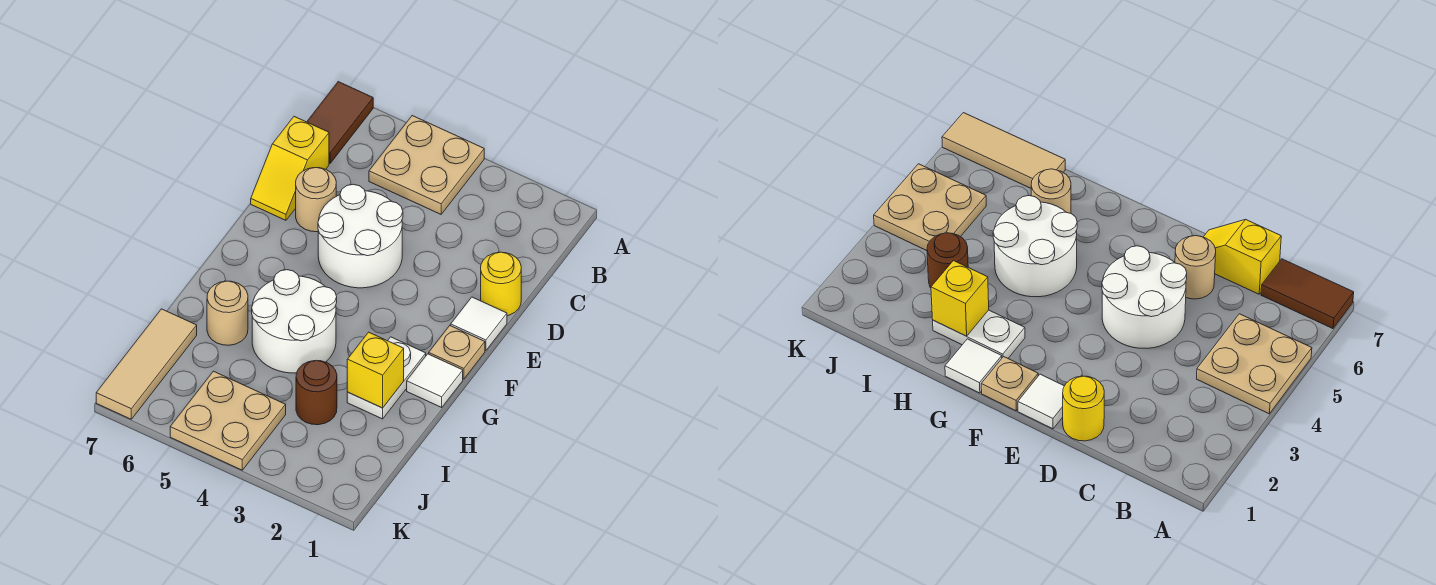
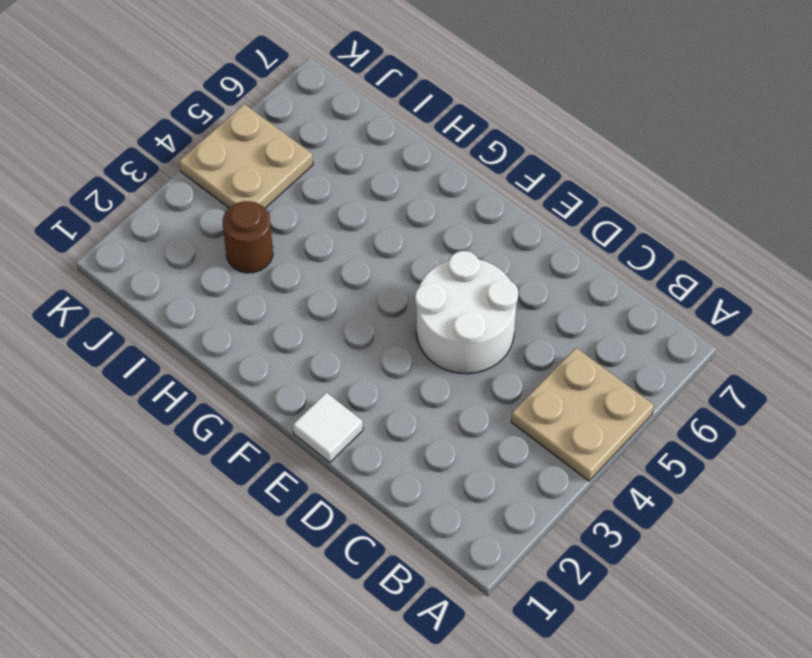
none -> brown tile A7:B7 level 1
none -> yellow slope C7:D7 level 1 top C
none -> yellow round brick D1 level 1

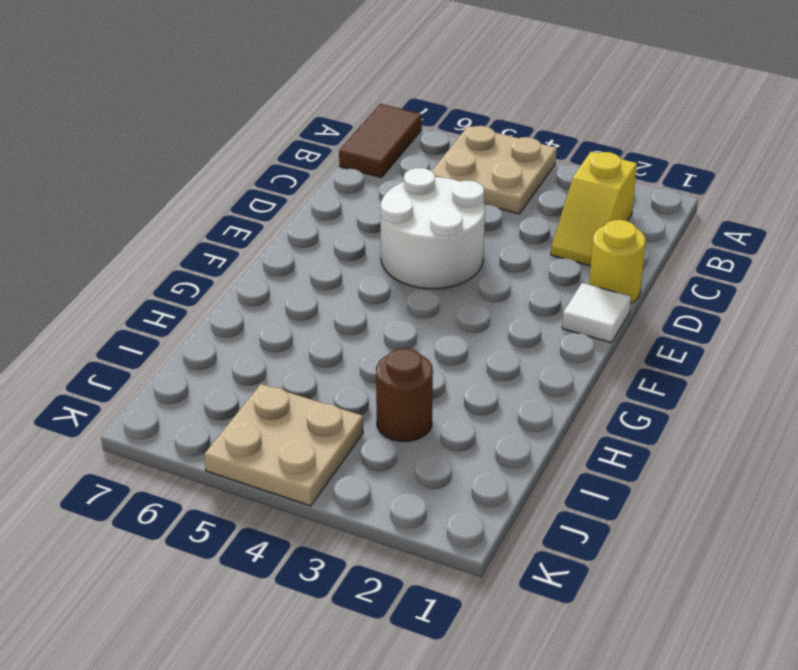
yellow slope B2:C2 level 1 top B -> yellow slope C7:D7 level 1 top C
none -> tan round brick D6 level 1
none -> tan plate F1 level 1
none -> white tile G1 level 1

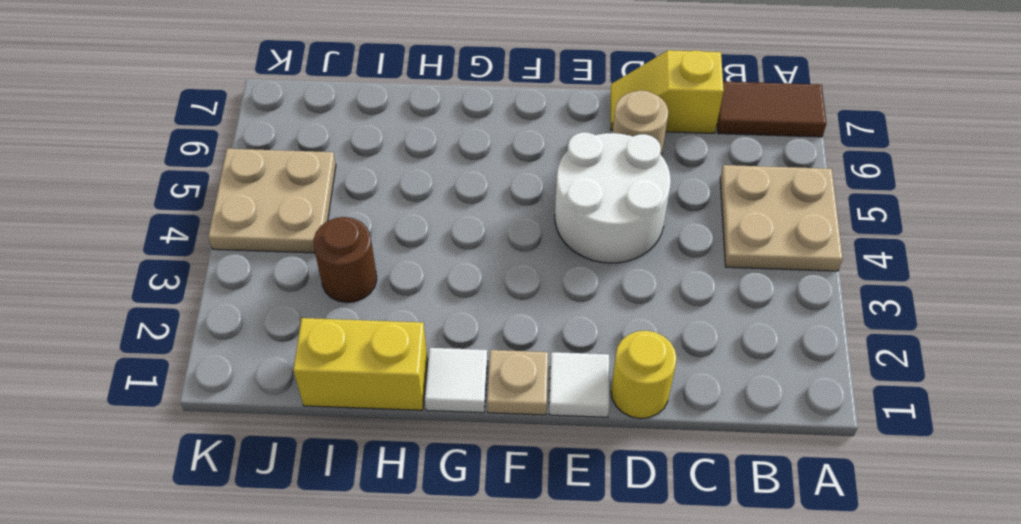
yellow brick H1:I1 level 1 -> none
none -> white plate G2:H2 level 1
none -> white round brick G4:H5 level 1
none -> tan round brick H6 level 1

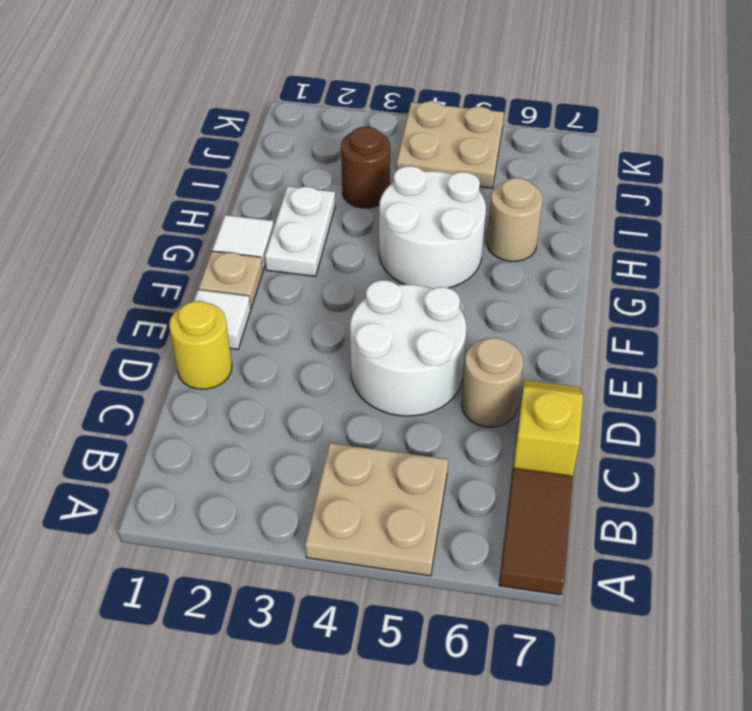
none -> tan tile I7:K7 level 1
none -> yellow brick H2 level 2

